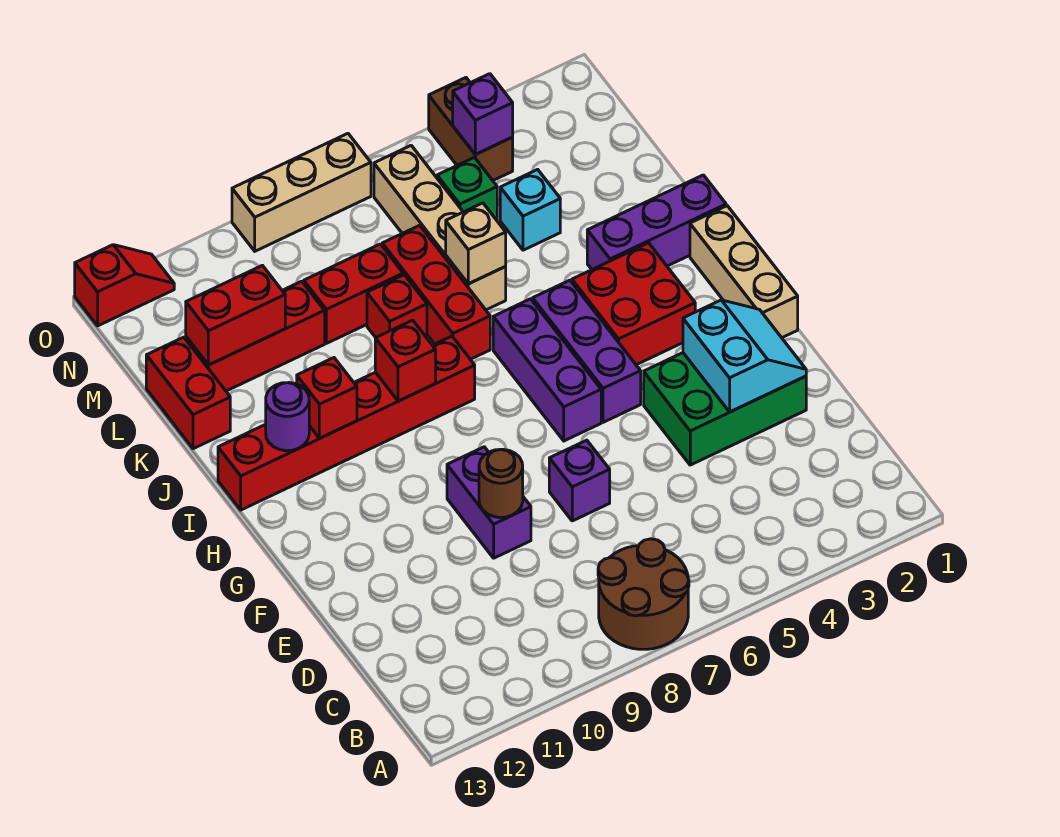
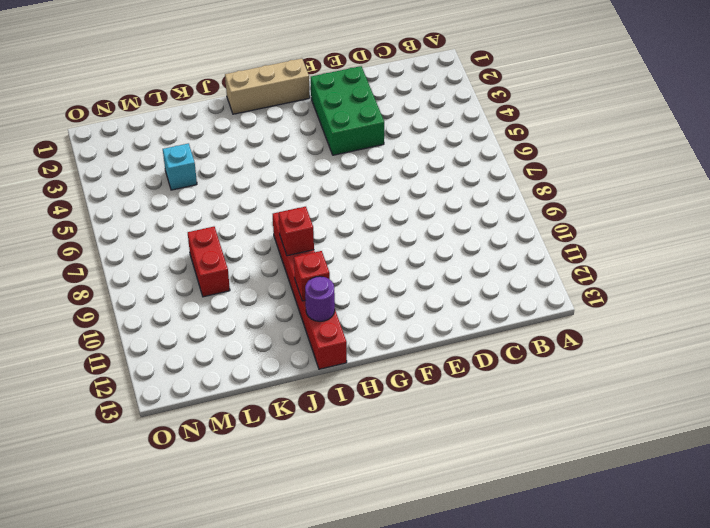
none -> brown round brick A7:B8 level 1
none -> purple brick E7 level 1
none -> purple brick E9:F9 level 1

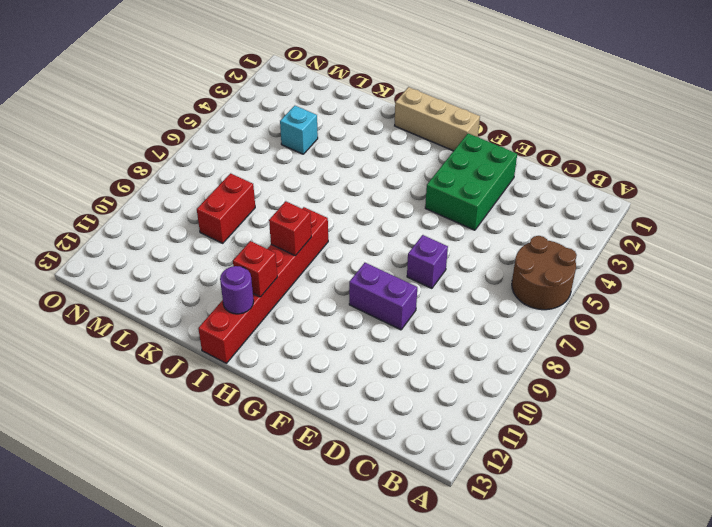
brown round brick A5:B6 level 1 -> brown round brick A7:B8 level 1
none -> purple brick G5:I5 level 1
none -> purple brick G6:I6 level 1
none -> red brick H3:I4 level 1

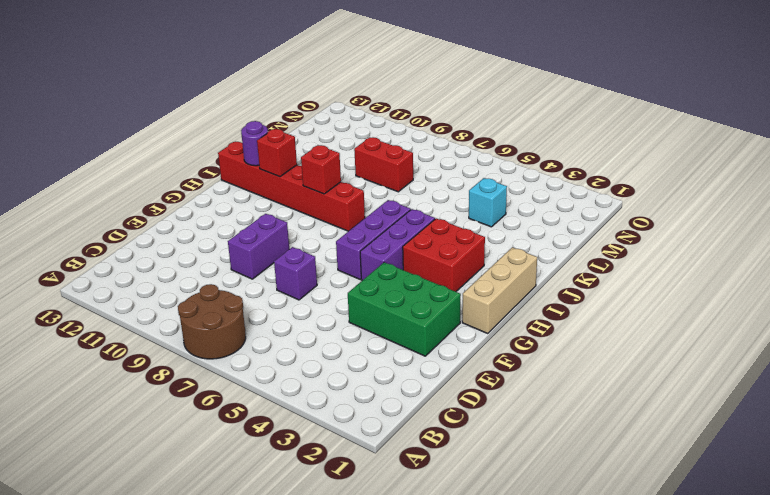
none -> purple brick J1:J3 level 1
none -> red brick J7:L7 level 1
none -> tan brick K6:N6 level 1

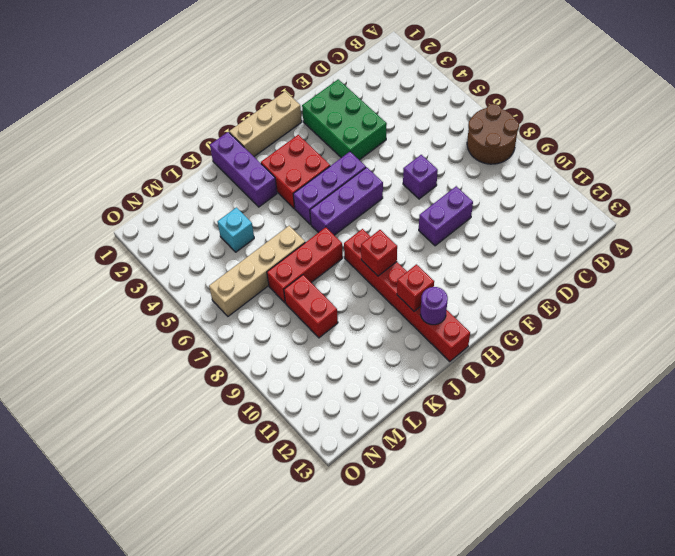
none -> red brick K8 level 1
none -> red brick K13:L13 level 1
none -> red brick L10:L12 level 1

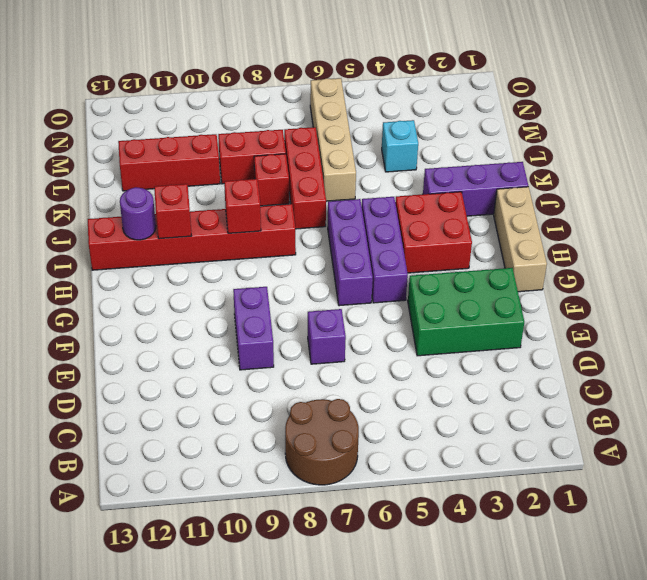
none -> red brick K13:L13 level 1
none -> green brick M5 level 1
none -> brown brick N4:O4 level 1

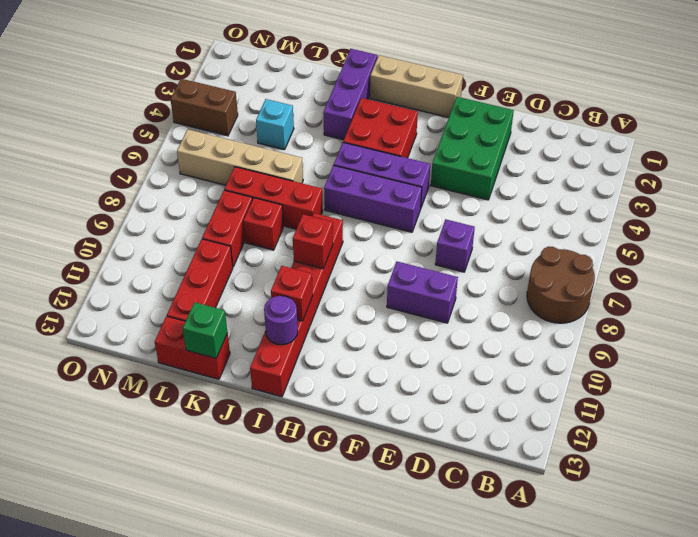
green brick K13 level 2 -> green brick M5 level 1
none -> tan brick O7:O9 level 1
none -> red slope O12:O13 level 1 top 13
none -> cyan slope E2:F3 level 2 top 3

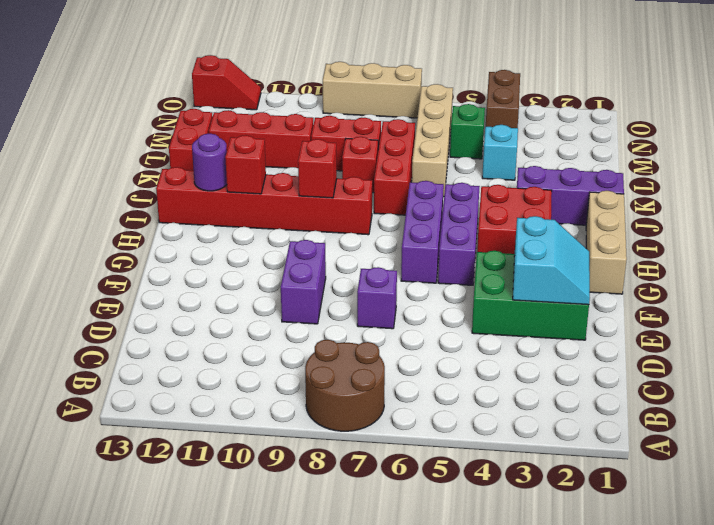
none -> brown round brick E9 level 2
none -> tan brick K6 level 2
none -> red brick L11:L12 level 2

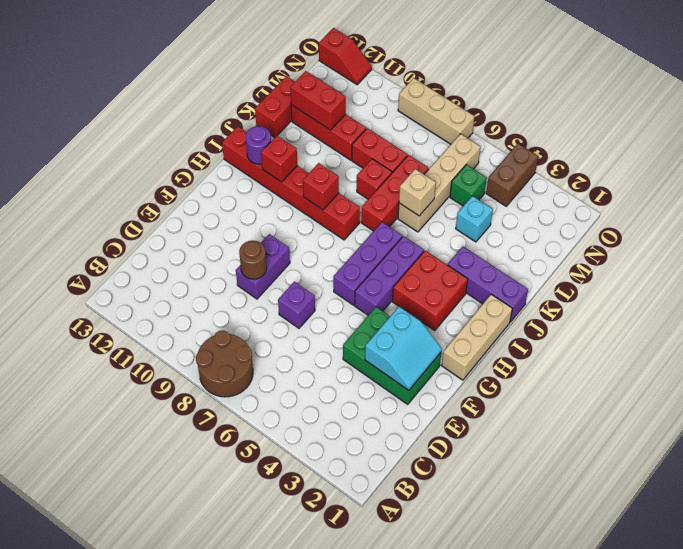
none -> purple brick N4 level 2

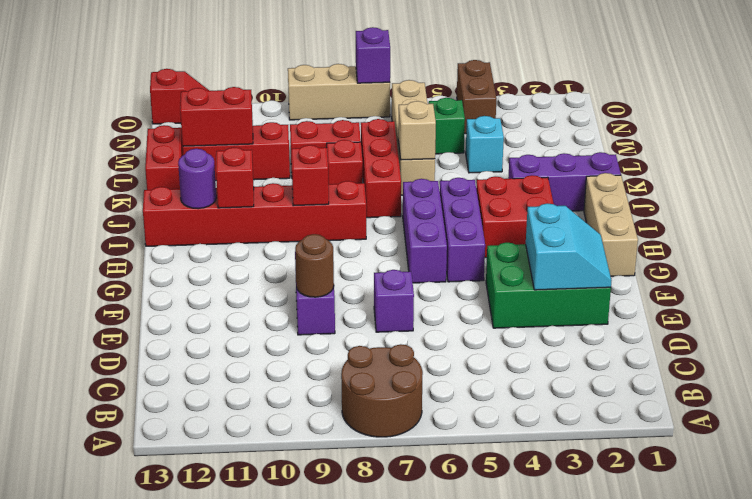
purple brick O7 level 2 -> purple brick N4 level 2

